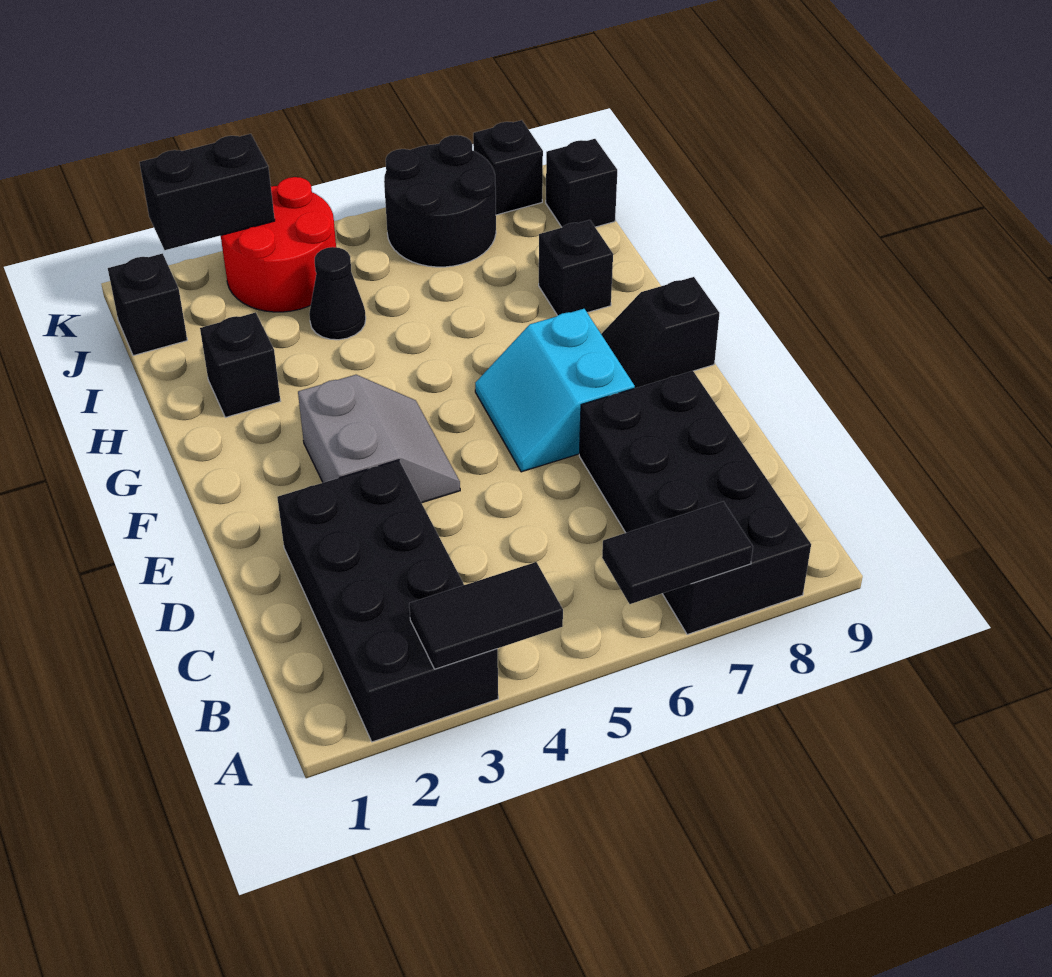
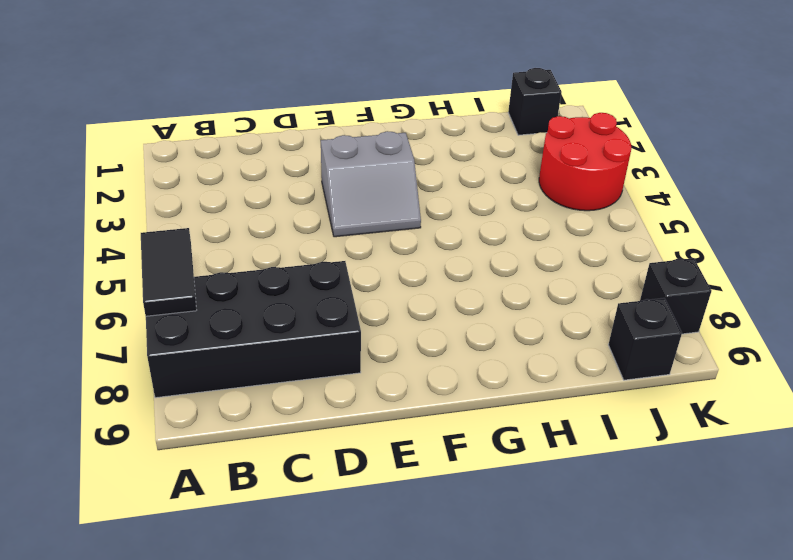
none -> black brick A2:D3 level 1
none -> cyan slope E6:F7 level 1 top 7
none -> black slope F8:F9 level 1 top 9

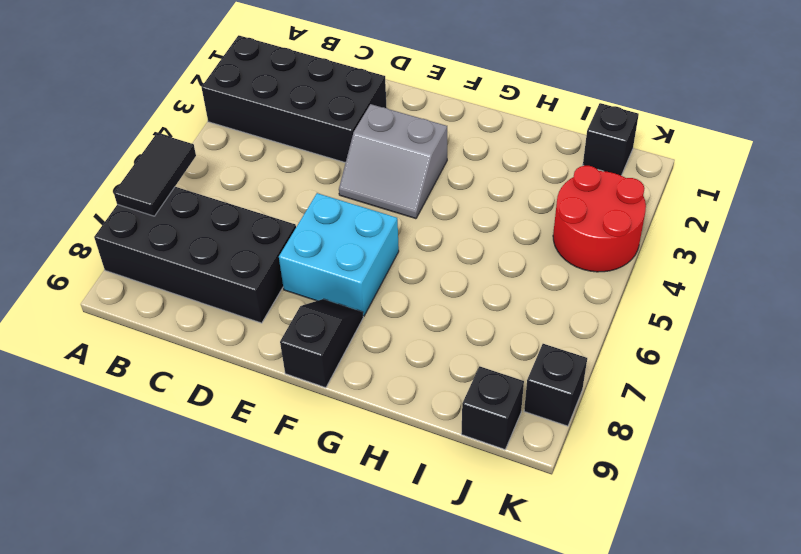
cyan brick E6:F7 level 1 -> cyan slope E6:F7 level 1 top 7
none -> black brick H2 level 1
none -> black brick H8 level 1
none -> black cone I4 level 1

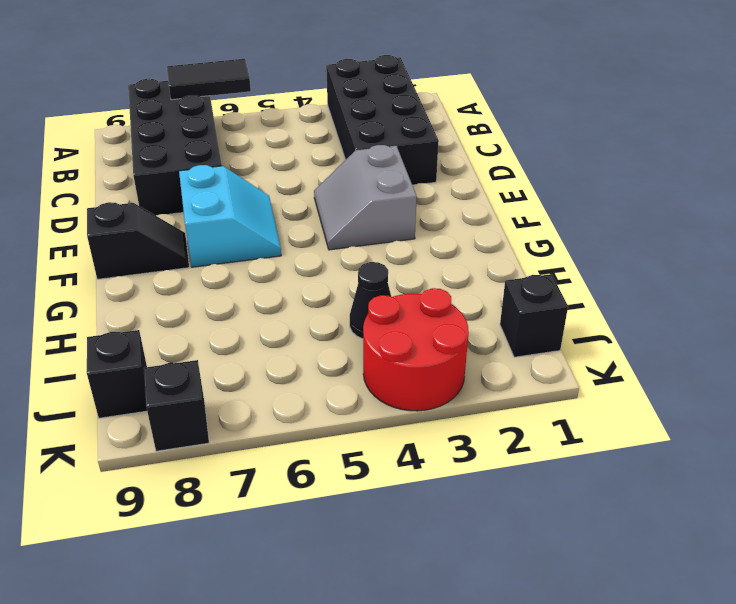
none -> black brick H2 level 1
none -> black brick H8 level 1
none -> black round brick J6:K7 level 1

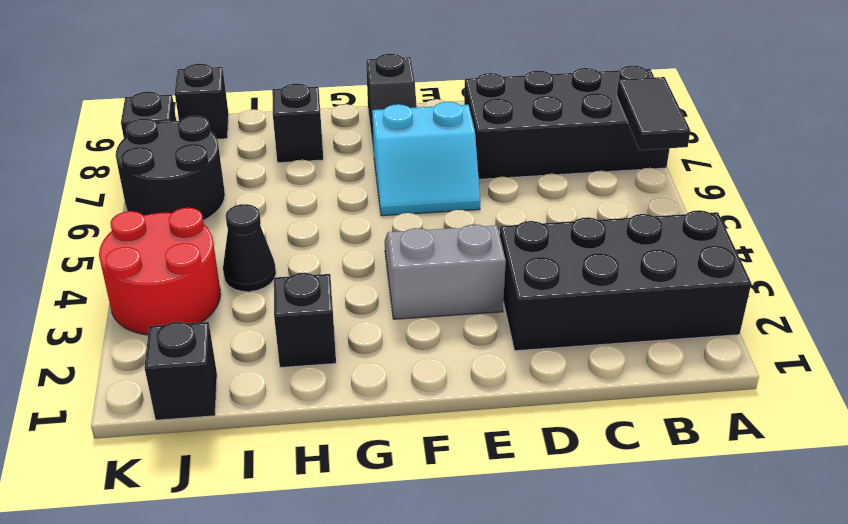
none -> black tile A3:A4 level 2
none -> black brick K2:K3 level 2

